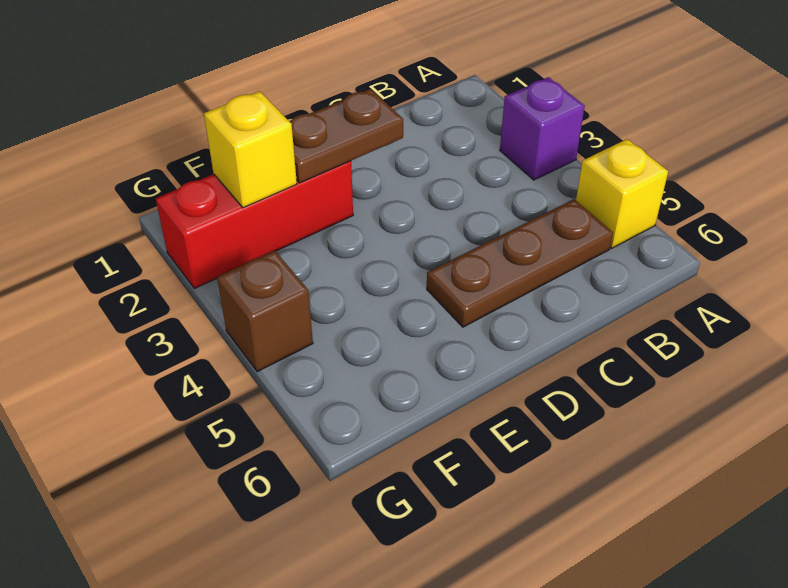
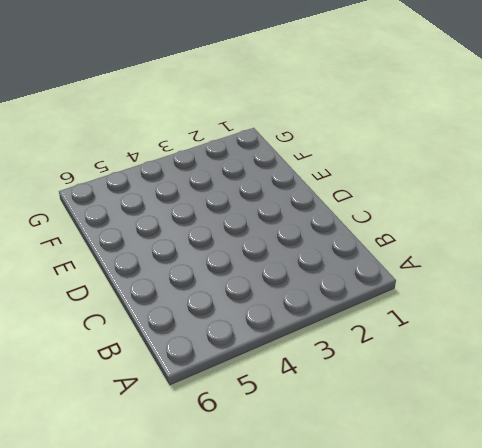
none -> purple brick A3 level 1
none -> yellow brick A5 level 1

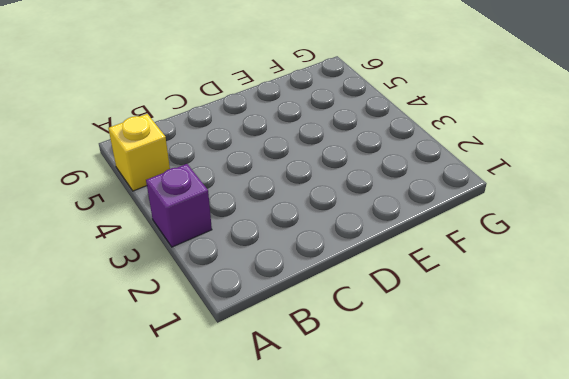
none -> brown plate B5:D5 level 1
none -> red brick E2:G2 level 1

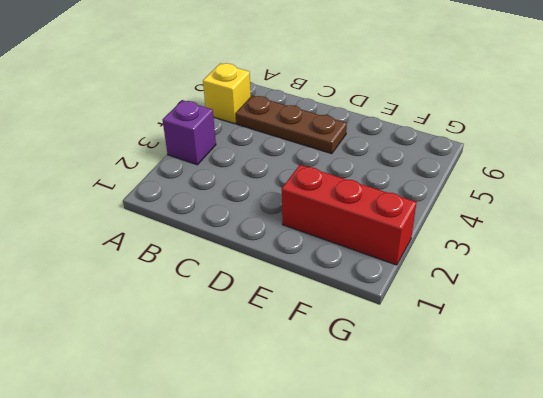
none -> brown brick G4 level 1
none -> brown plate D2:E2 level 2

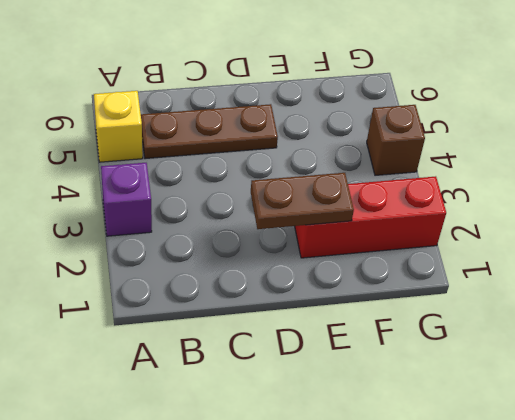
none -> yellow brick F2 level 2

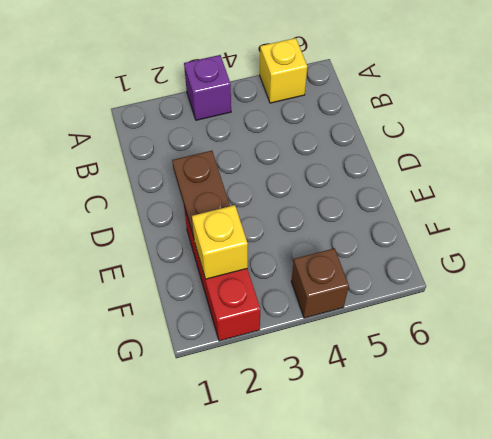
none -> brown plate B5:D5 level 1

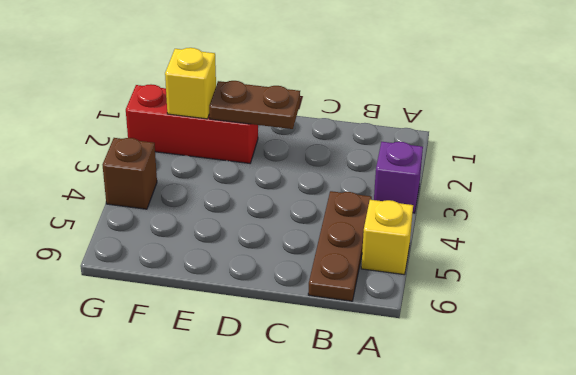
brown plate B4:B6 level 1 -> brown plate B5:D5 level 1

